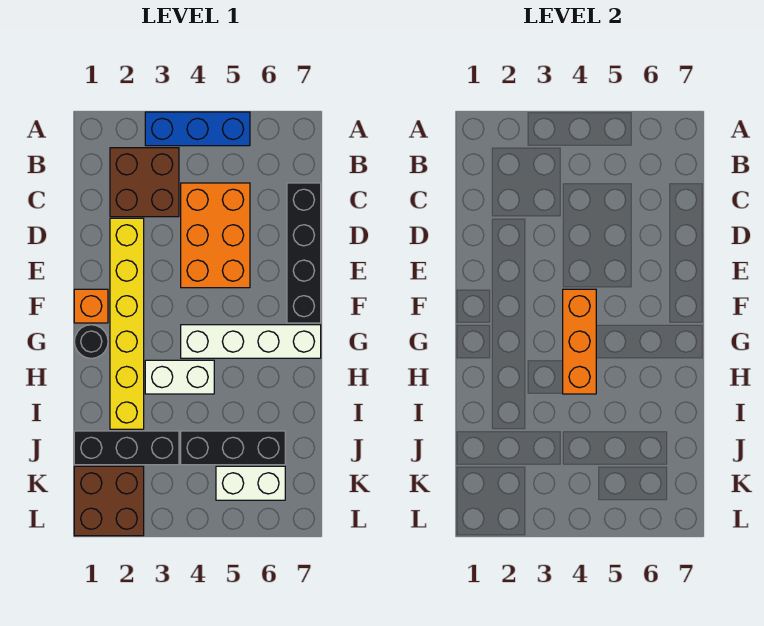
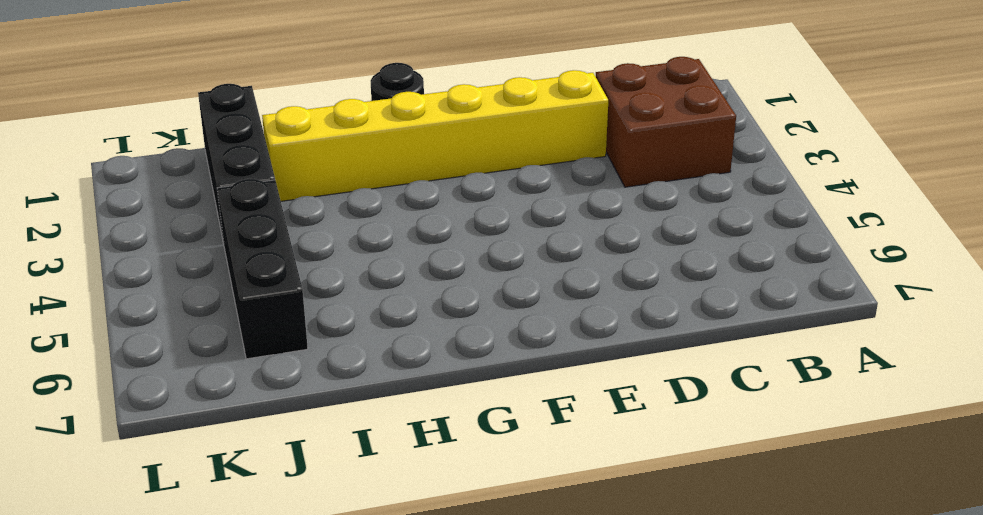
none -> blue brick A3:A5 level 1
none -> orange brick C4:E5 level 1
none -> black brick C7:F7 level 1

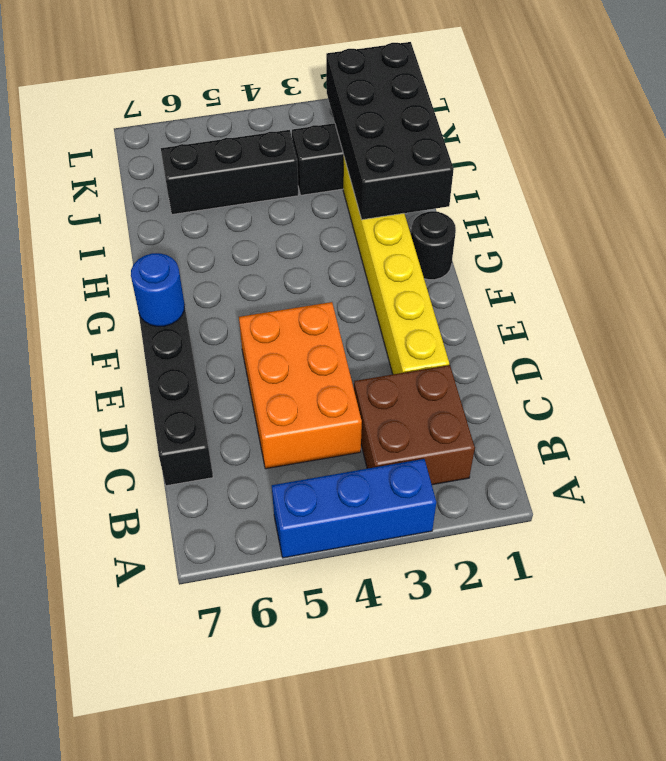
blue round brick F7 level 2 -> none
black brick H1:K2 level 2 -> none
none -> orange brick F1 level 1
none -> white brick G4:G7 level 1
none -> white brick H3:H4 level 1

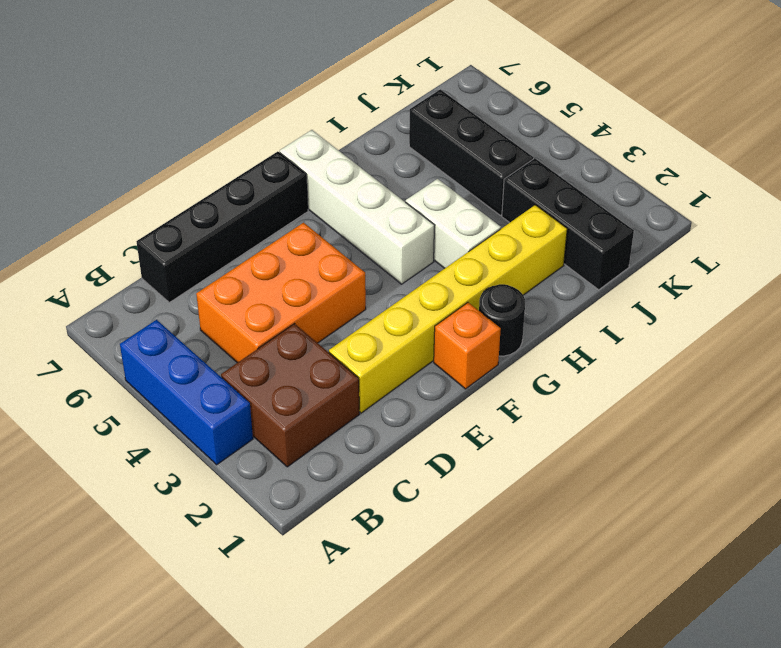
none -> brown brick K1:L2 level 1
none -> white brick K5:K6 level 1
none -> orange brick F4:H4 level 2

